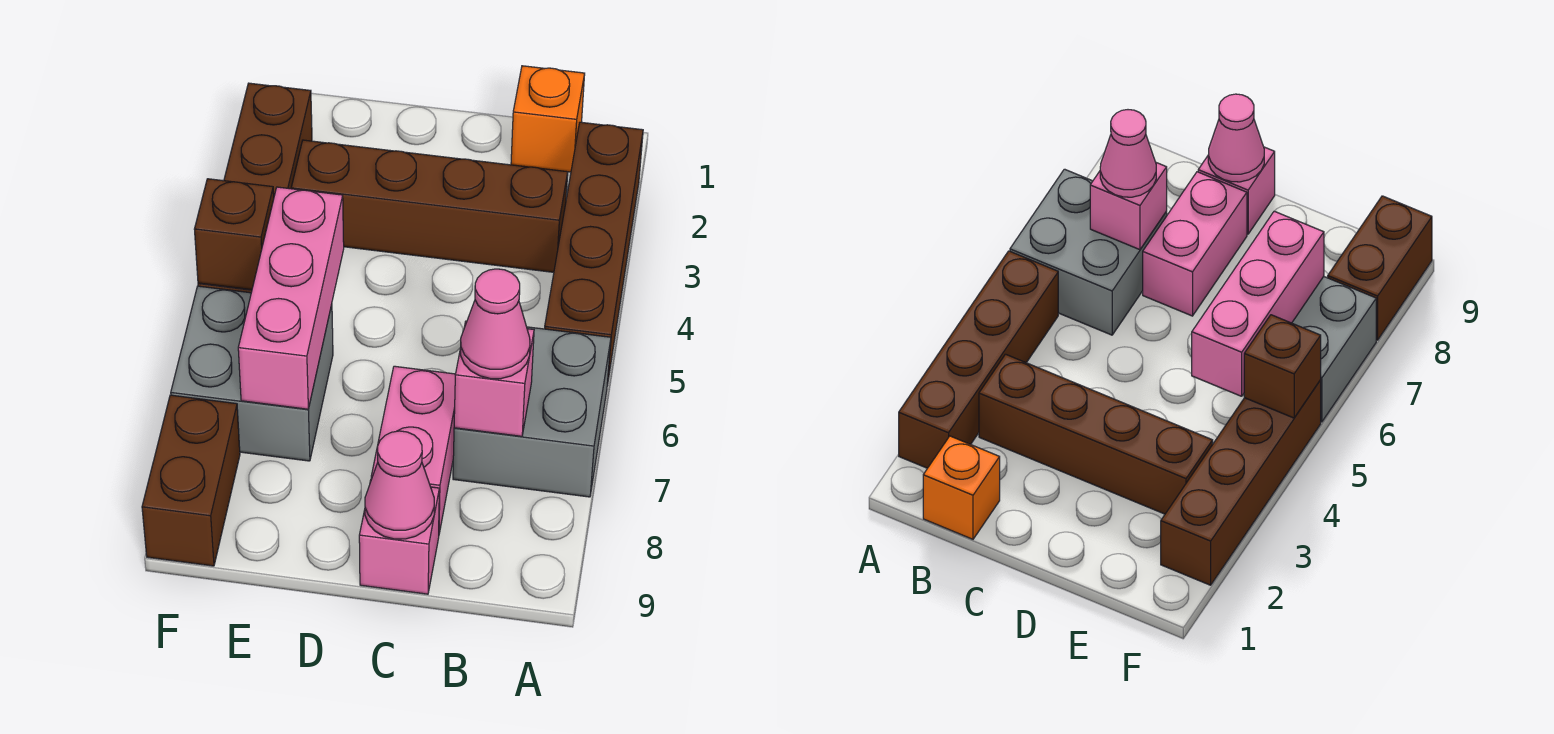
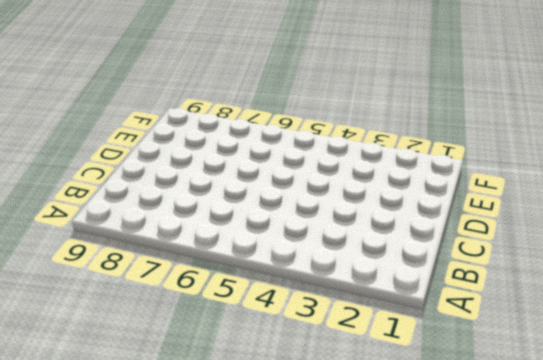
none -> brown brick A2:A5 level 1
none -> grey brick A6:B7 level 1
none -> orange brick B1 level 1

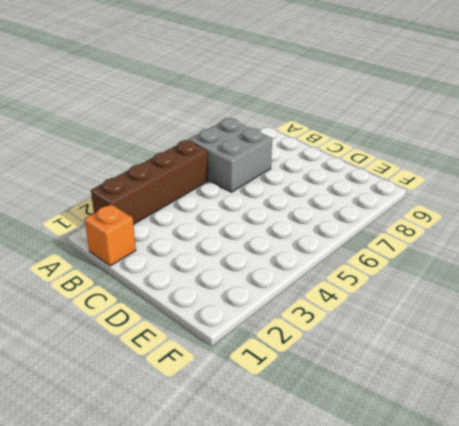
none -> brown brick B3:E3 level 1
none -> pink brick C7:C8 level 1
none -> pink brick C9 level 1

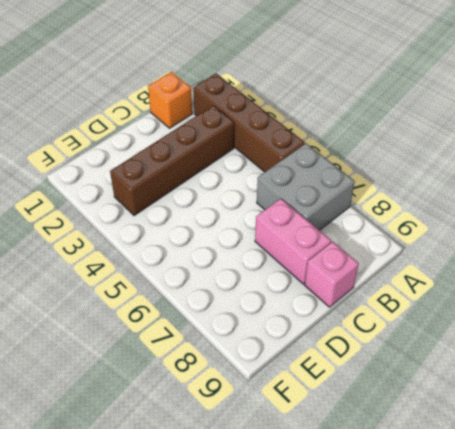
none -> grey brick E6:F7 level 1
none -> brown brick F2:F5 level 1
none -> brown brick F8:F9 level 1

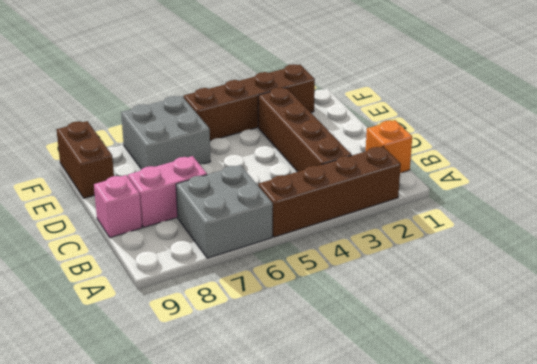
brown brick E9:F9 level 1 -> brown brick F8:F9 level 1
none -> pink brick B7 level 2
none -> pink cone C9 level 2
none -> pink brick E5:E7 level 2

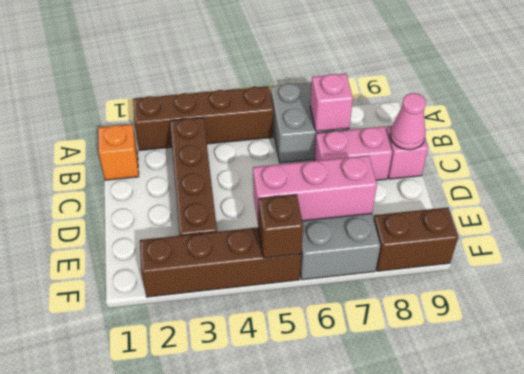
none -> pink cone B7 level 3

